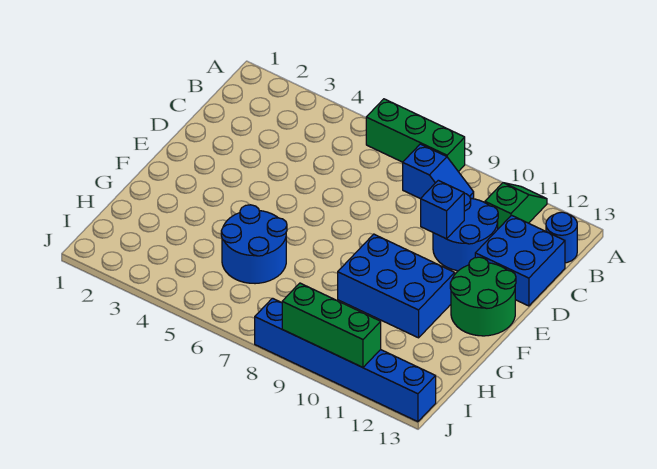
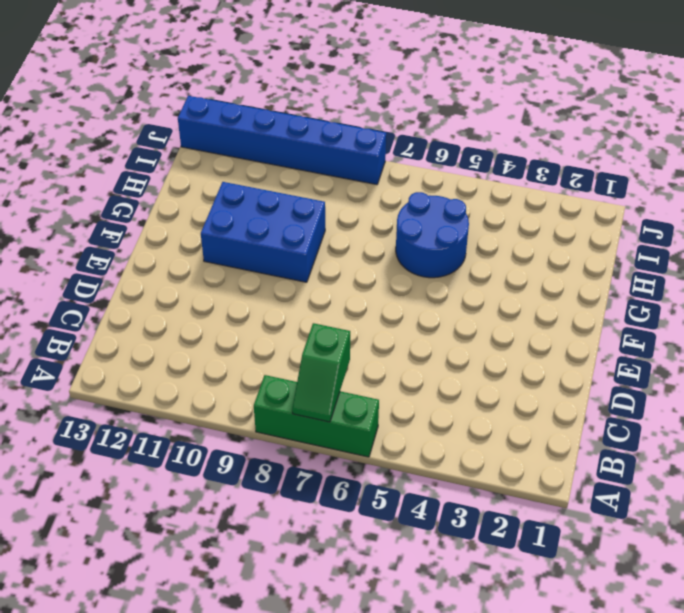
green slope A7:B7 level 2 top B -> green slope A11:B11 level 1 top B
none -> blue slope B8:B9 level 1 top 8
none -> blue round brick B13 level 1
none -> blue round brick C10:D11 level 1

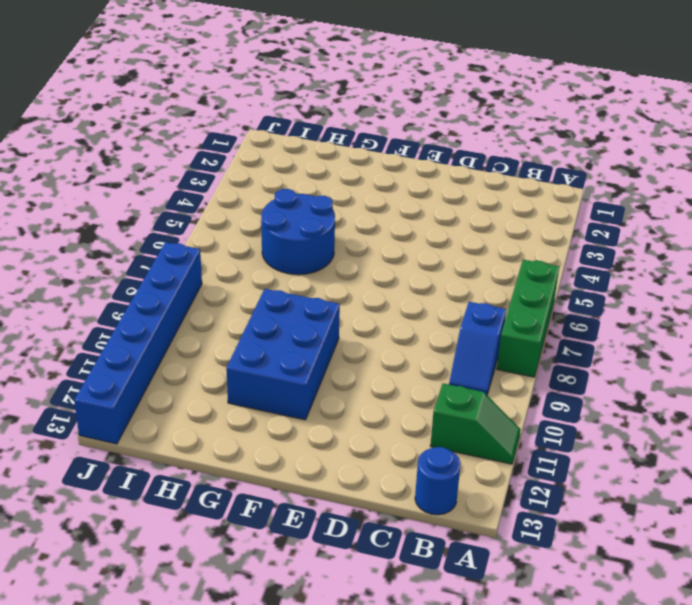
none -> blue round brick C10:D11 level 1
none -> blue brick C12:D13 level 1
none -> green round brick E12:F13 level 1

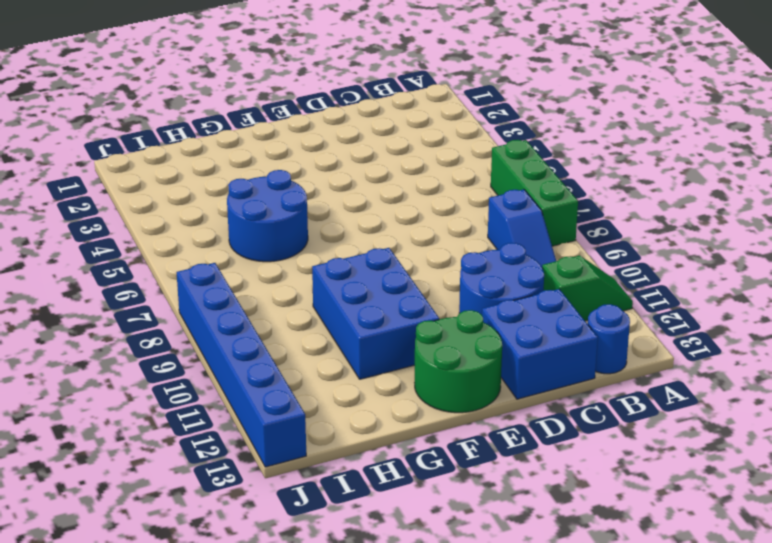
none -> blue brick D10 level 2
none -> green brick J9:J11 level 2

